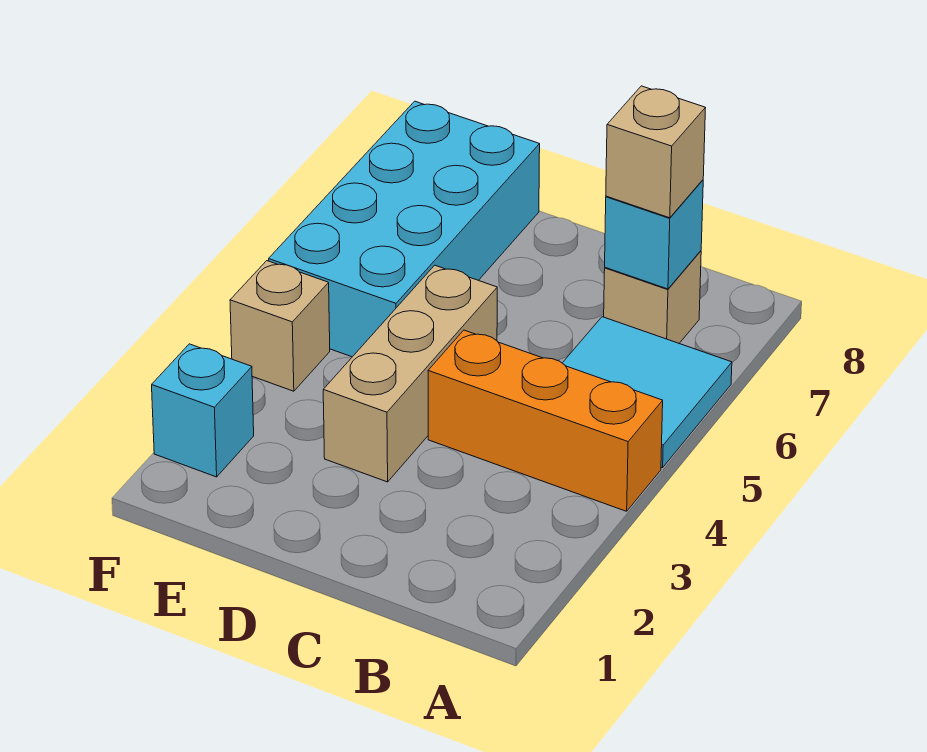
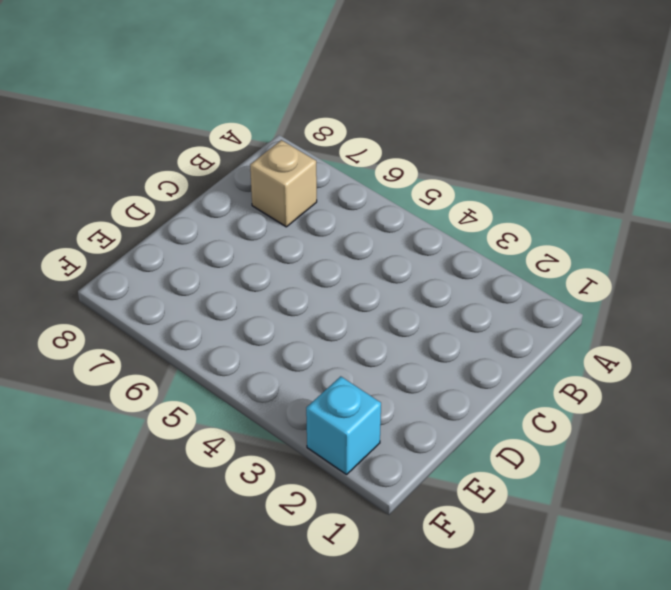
none -> orange brick A4:C4 level 1
none -> cyan tile A5:B6 level 1

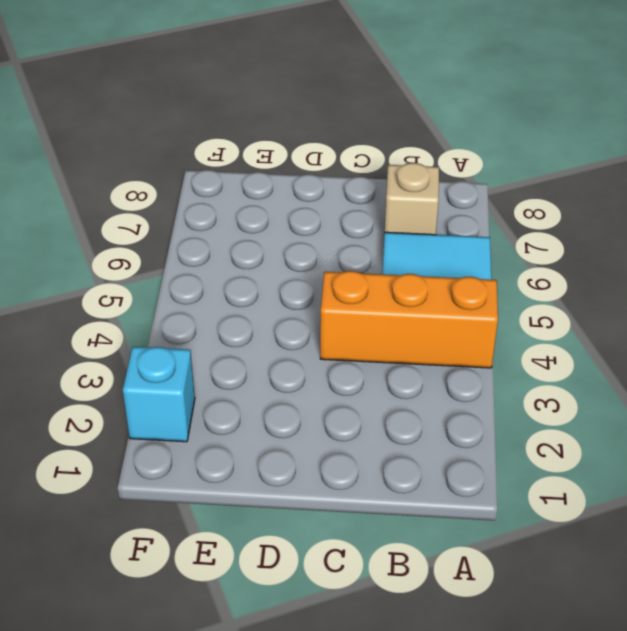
none -> tan brick D3:D5 level 1
none -> cyan brick E5:F8 level 1

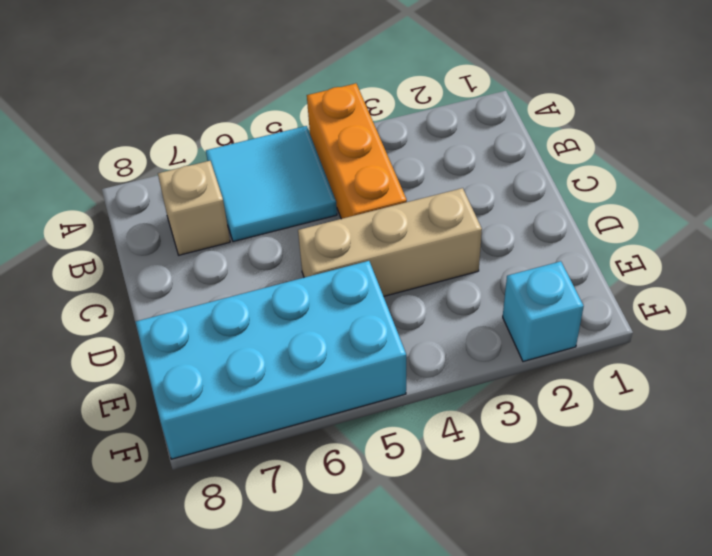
none -> tan brick F4 level 1
none -> cyan brick B7 level 2

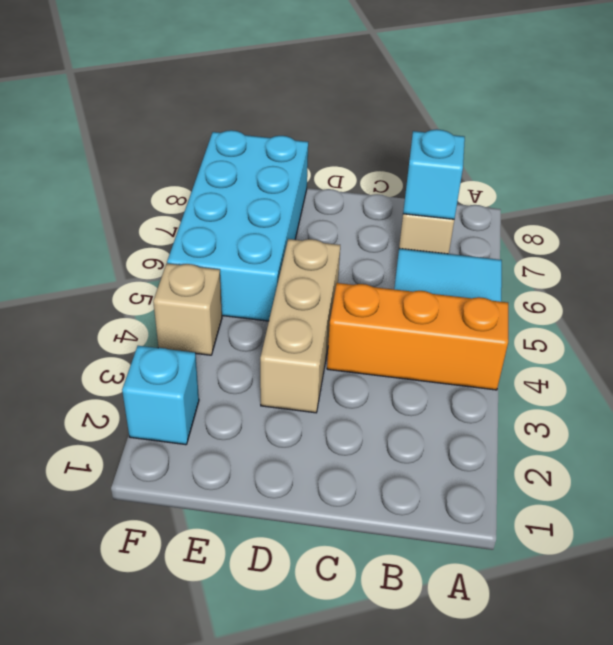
none -> tan brick B7 level 3

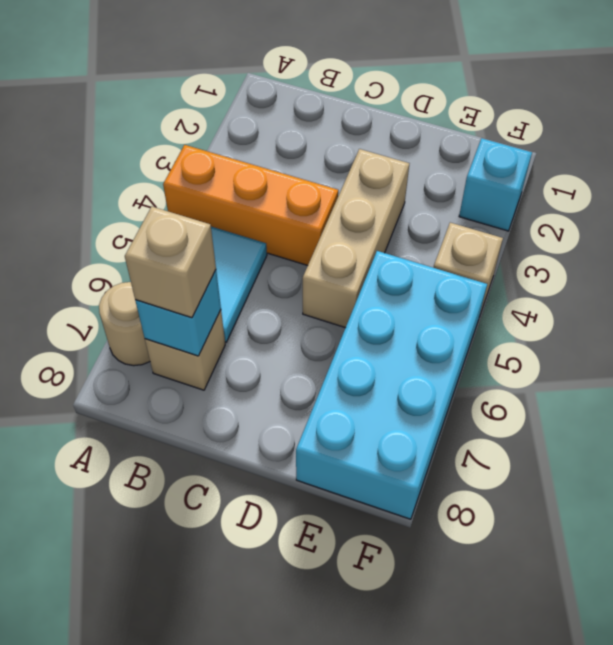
tan round brick A7 level 1 -> none

